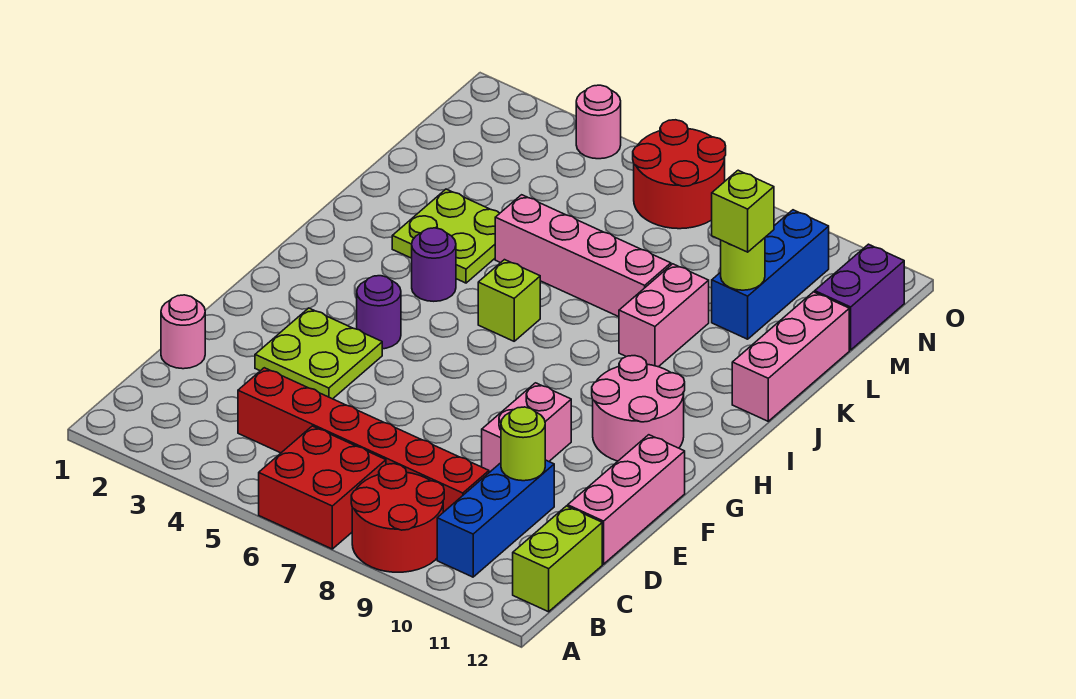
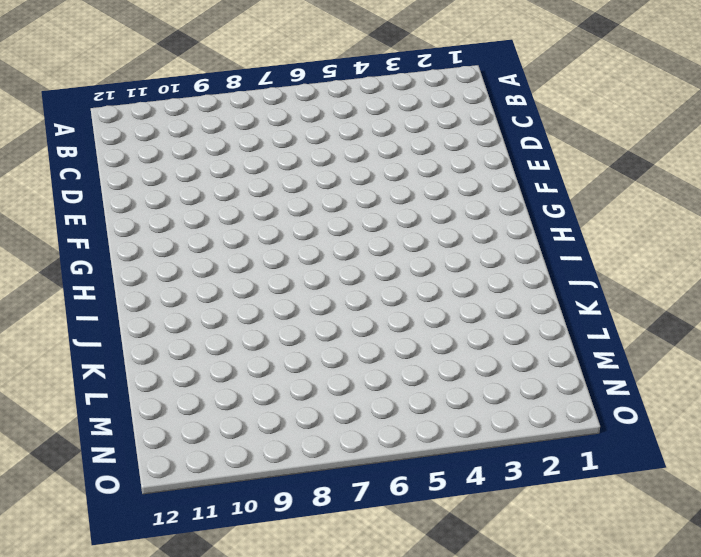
none -> red brick A6:B7 level 1
none -> red round brick A8:B9 level 1
none -> blue brick B10:D10 level 1

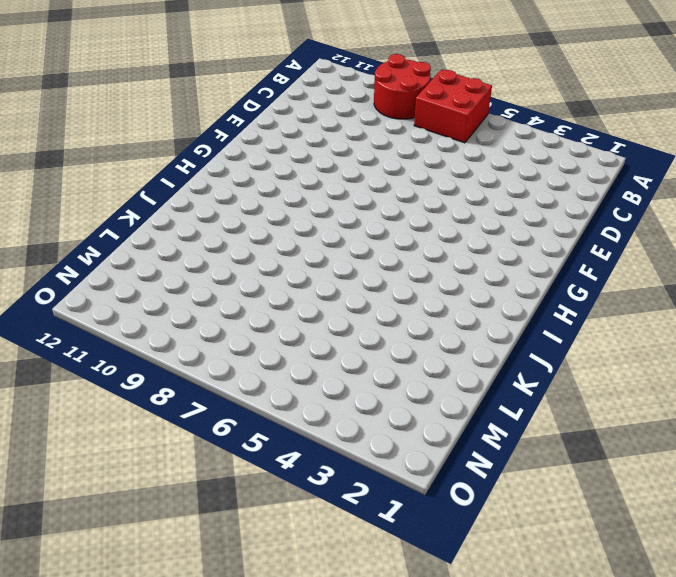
none -> blue brick B10:D10 level 1
none -> lime brick B12:C12 level 1
none -> red brick C4:C9 level 1

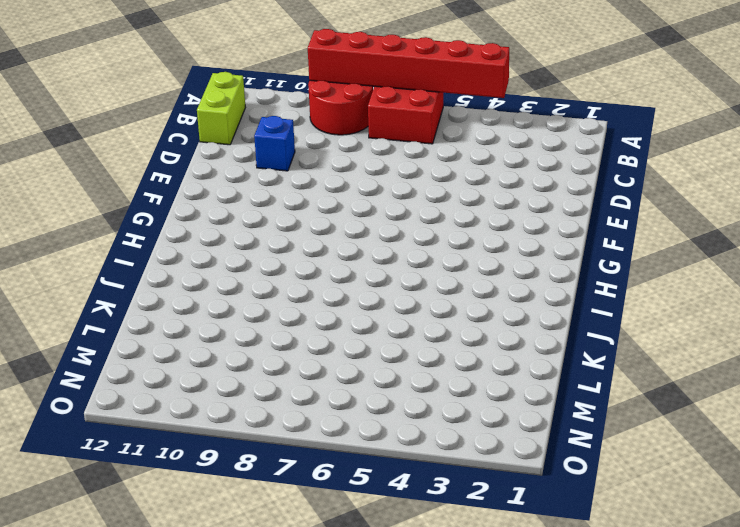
red brick A4:A9 level 2 -> red brick C4:C9 level 1
blue brick D10 level 1 -> blue brick B10:D10 level 1
none -> pink round brick D1 level 1
none -> pink brick D12:F12 level 1
none -> lime plate E3:F4 level 1

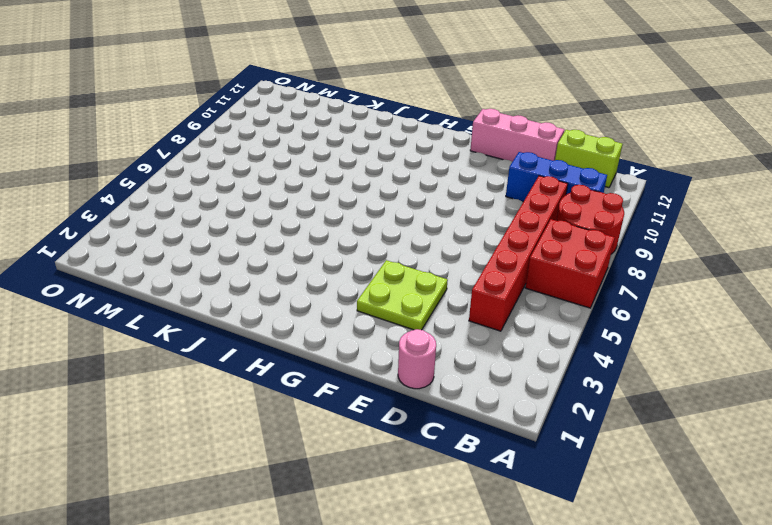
none -> pink brick E9:F9 level 1
none -> purple round brick G4 level 1
none -> pink round brick G10:H11 level 1

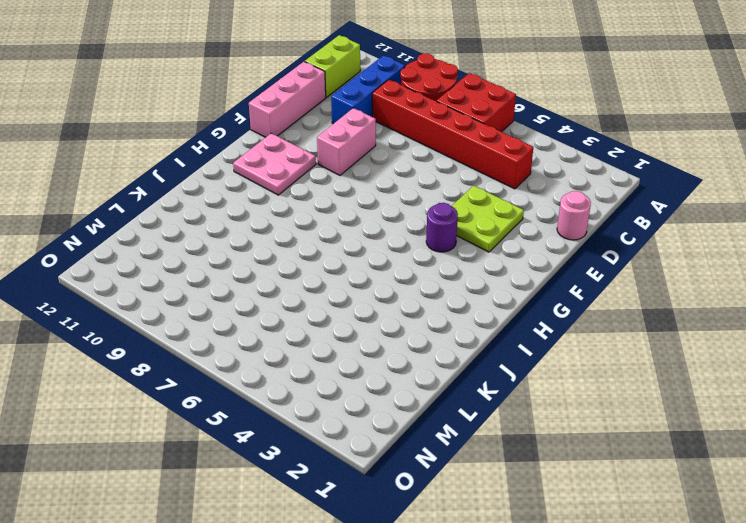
pink plate G10:H11 level 1 -> pink round brick G10:H11 level 1
none -> purple round brick I4 level 1
none -> lime brick I6 level 1
none -> lime plate J3:K4 level 1

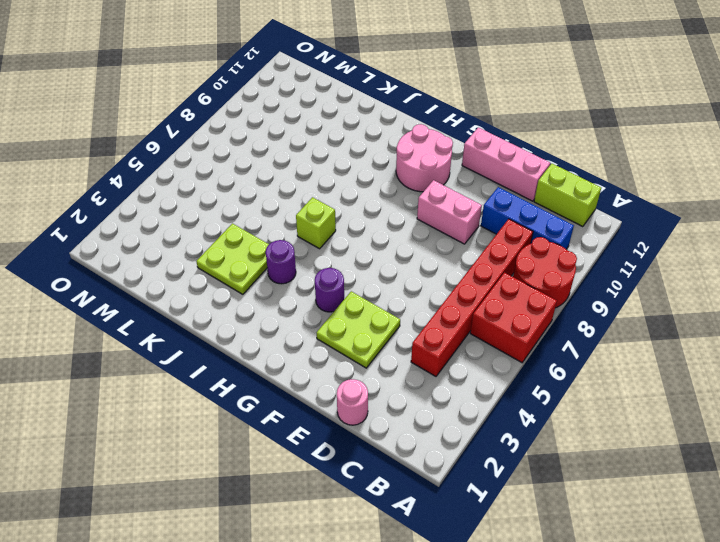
none -> pink brick J9:K9 level 1
none -> pink brick J12:L12 level 1
none -> pink brick K5:K8 level 1

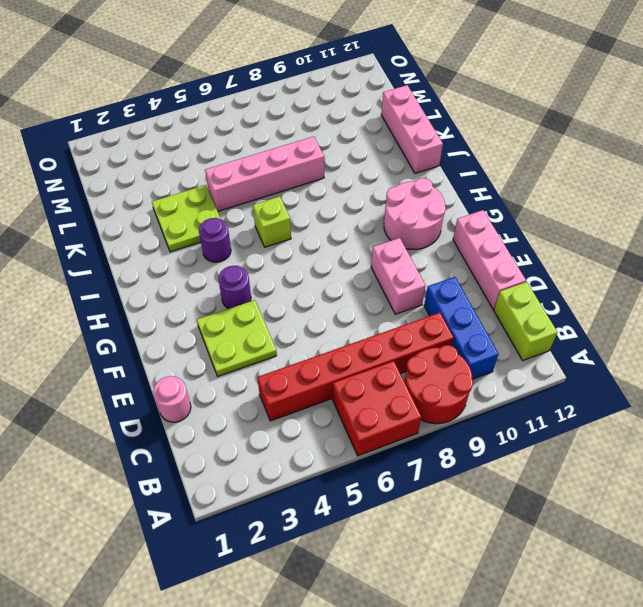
none -> pink brick J9:K9 level 1
none -> blue brick L10:N10 level 1
none -> purple brick M12:N12 level 1

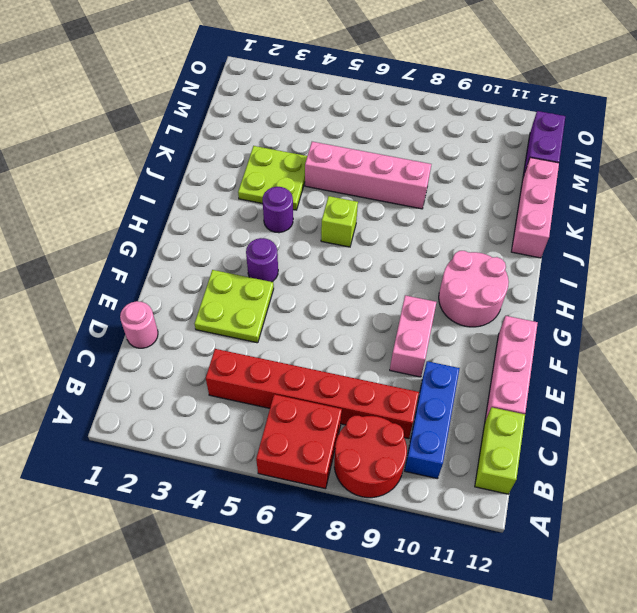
none -> pink brick J9:K9 level 1
none -> blue brick L10:N10 level 1
none -> red round brick N6:O7 level 1

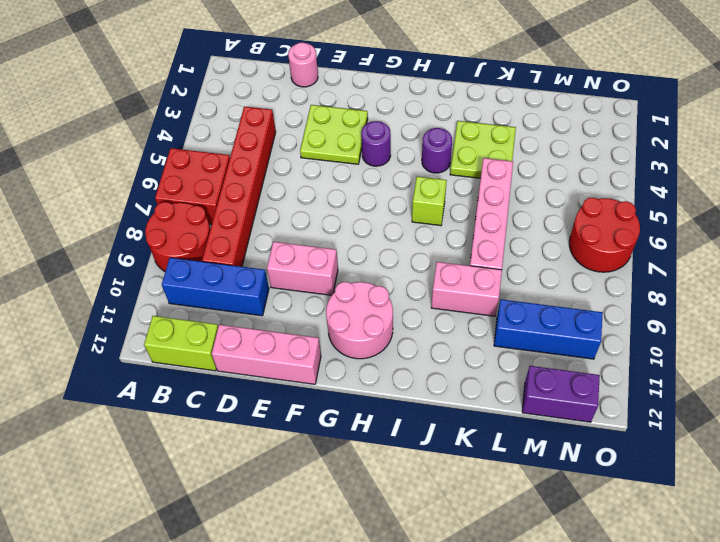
none -> pink brick J12:L12 level 1
none -> pink round brick O4 level 1
none -> lime round brick D10 level 2

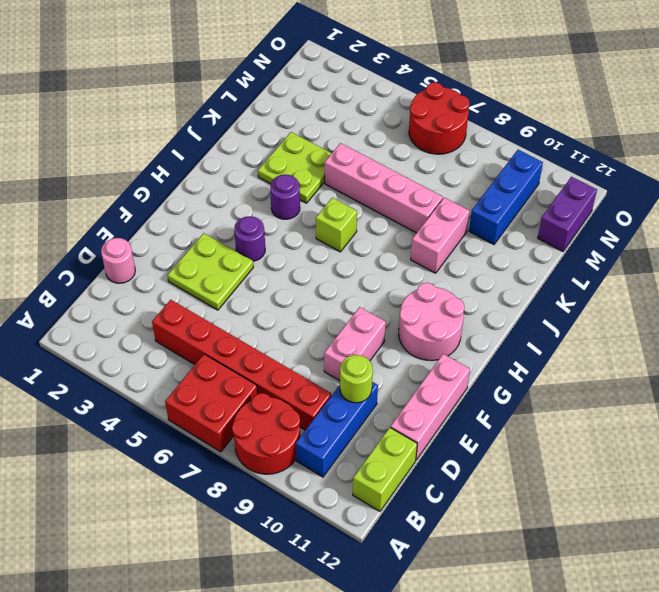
none -> pink brick J12:L12 level 1
none -> pink round brick O4 level 1
none -> lime round brick L10 level 2

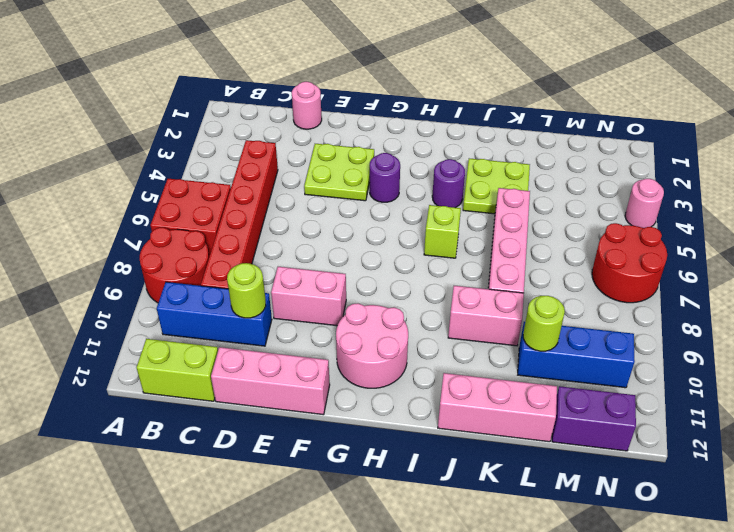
none -> lime brick L10 level 3

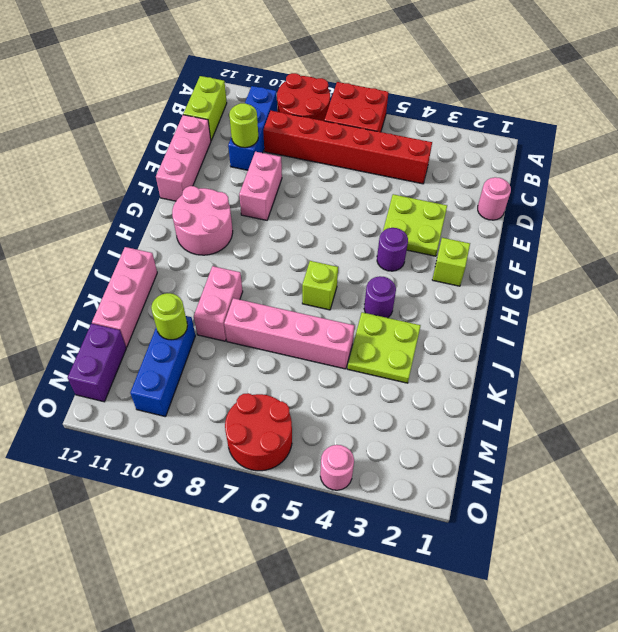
lime brick G2 level 1 -> lime brick L10 level 3

